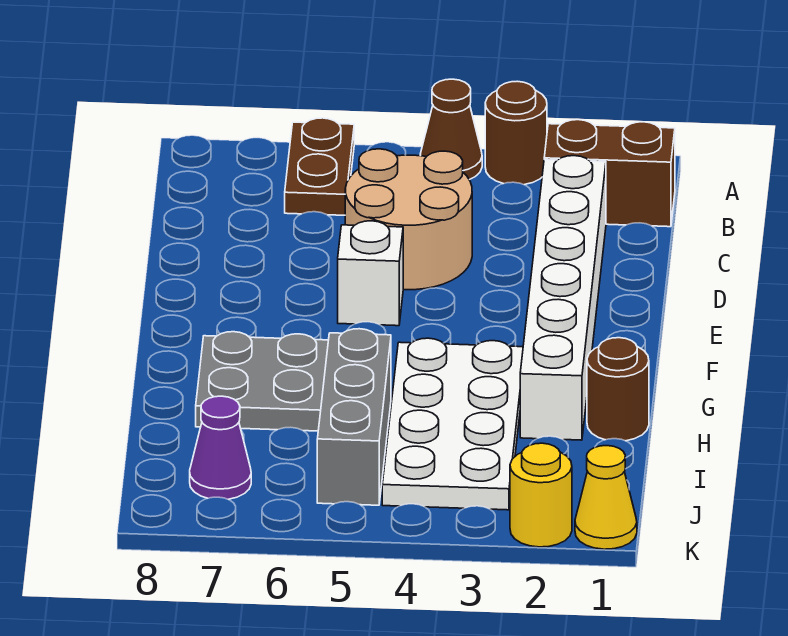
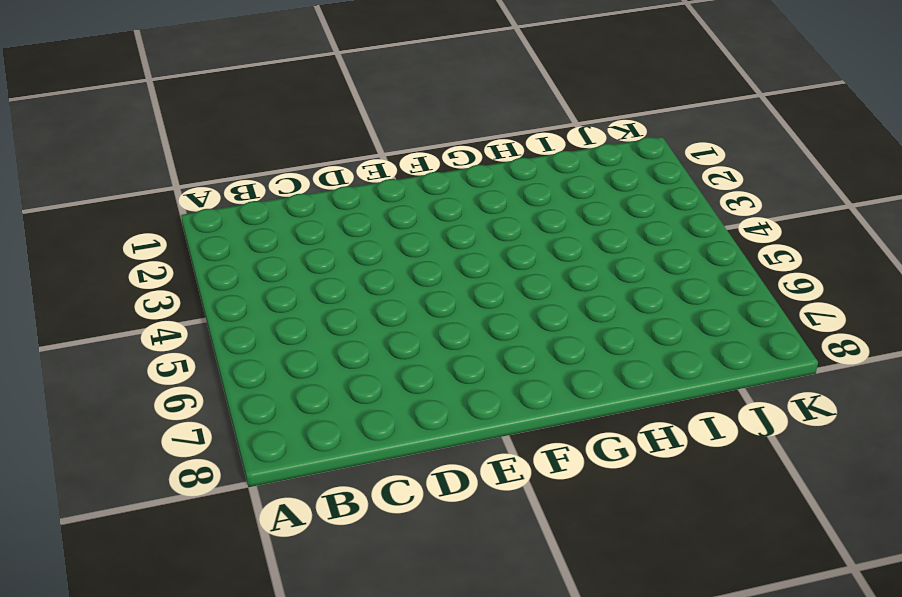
none -> brown round brick A3 level 1
none -> brown cone A4 level 1
none -> brown plate A6:B6 level 1

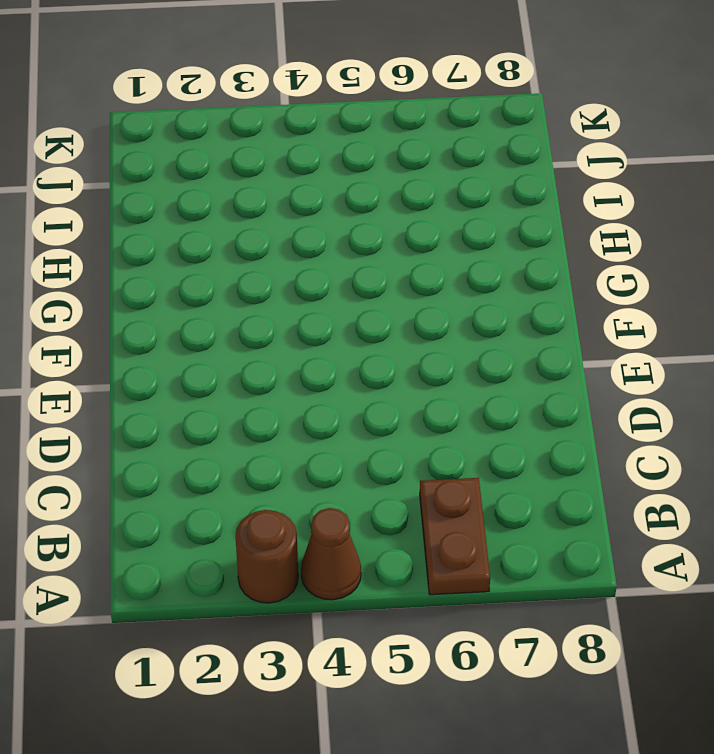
none -> brown brick B1:B2 level 1
none -> white brick C2:H2 level 1
none -> tan round brick C4:D5 level 1

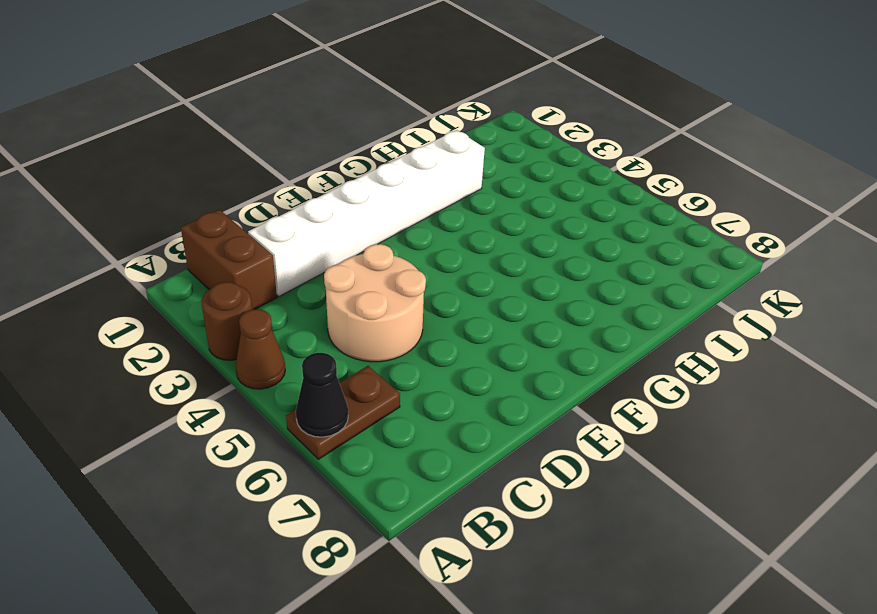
black cone A6 level 2 -> none
none -> white brick E5 level 1
none -> white plate G3:J4 level 1
none -> grey plate G6:H7 level 1

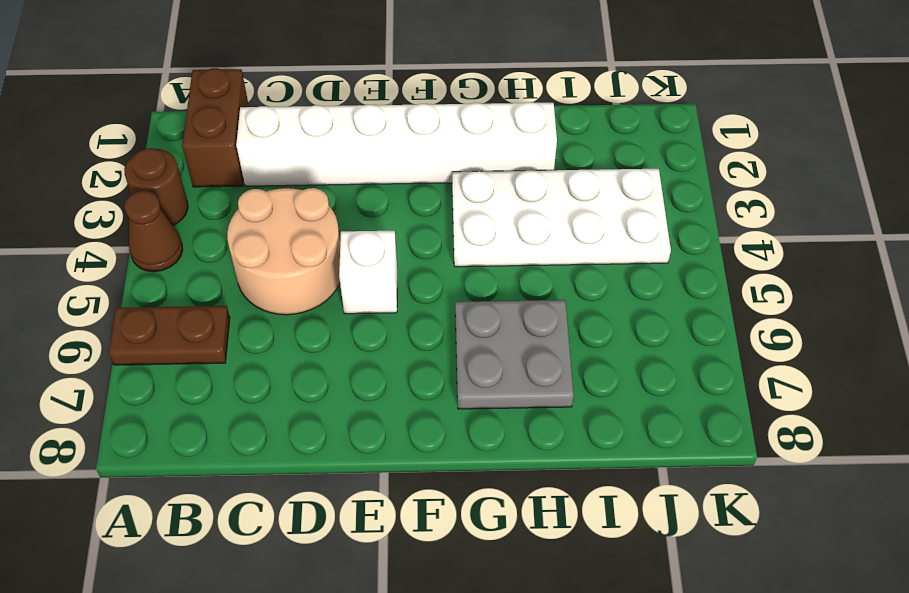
none -> brown round brick H1 level 1
none -> grey brick H5:J5 level 1
none -> purple cone J7 level 1

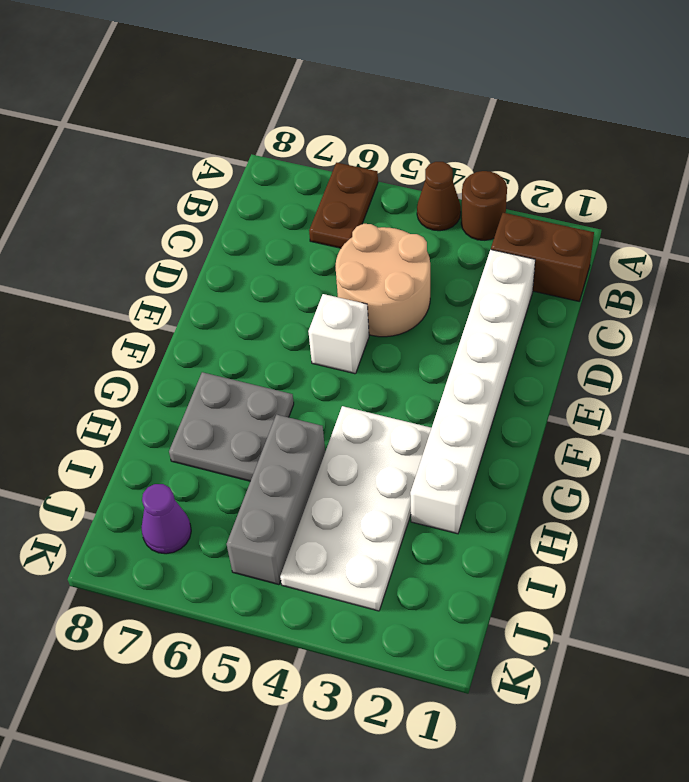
none -> brown round brick H1 level 1
none -> yellow cone K1 level 1
none -> yellow round brick K2 level 1

